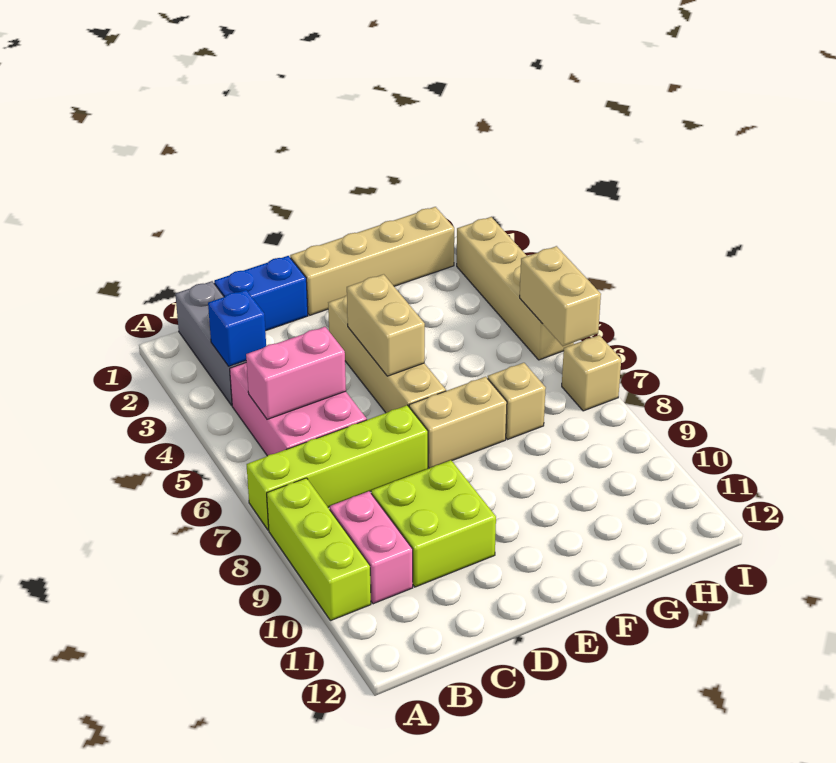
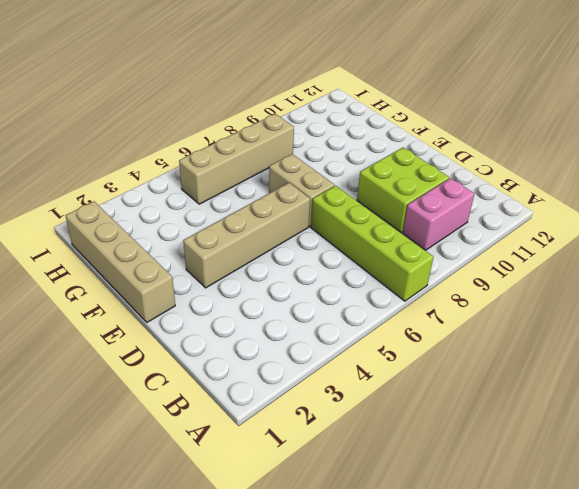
tan brick H5:H8 level 1 -> tan brick I2:I5 level 1
none -> lime brick A8:A10 level 1
none -> grey brick B1:B3 level 1
none -> pink brick B4:C6 level 1

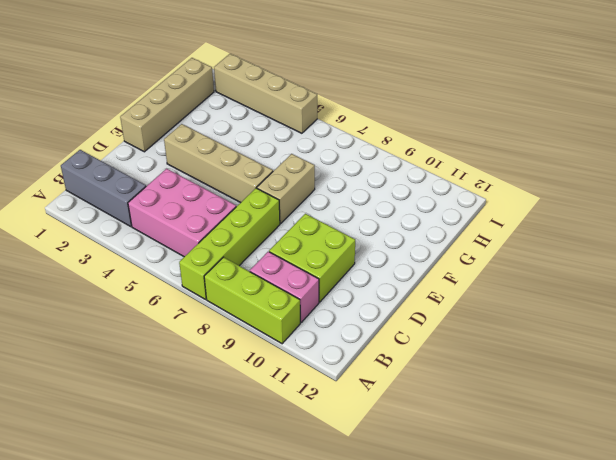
none -> blue brick C1:D1 level 1
none -> tan brick G7 level 1
none -> tan brick I7 level 1

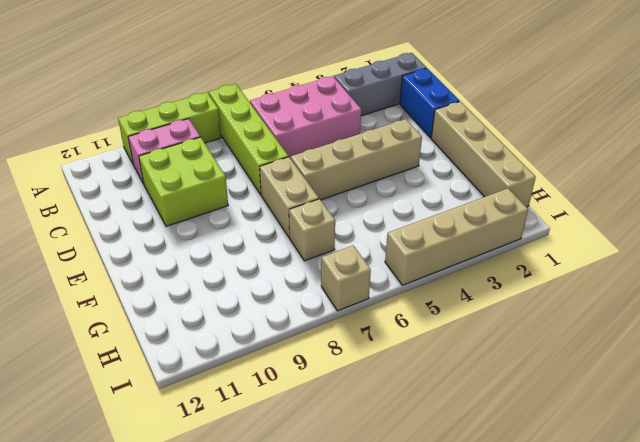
none -> blue brick B3 level 2
none -> pink brick B5:C5 level 2
none -> tan brick E4:E5 level 2

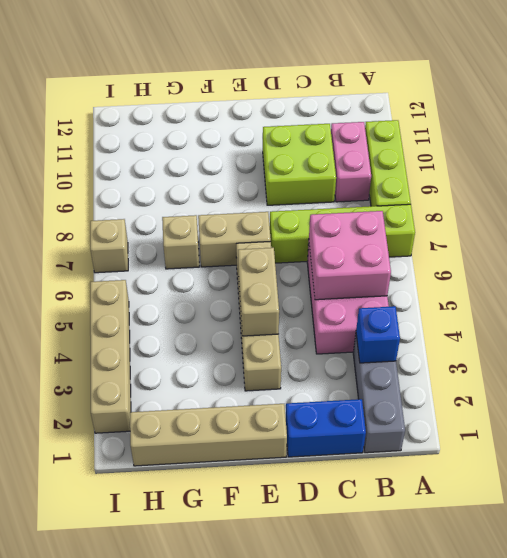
pink brick B5:C6 level 2 -> pink brick B5:C5 level 2
none -> tan brick I5:I6 level 2

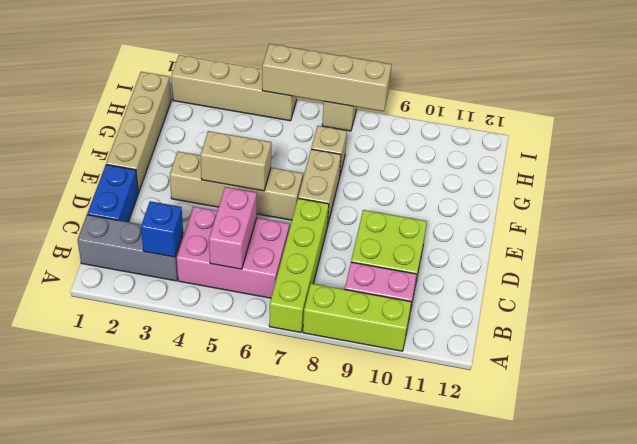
tan brick I5:I8 level 2 -> tan brick I5:I6 level 2

